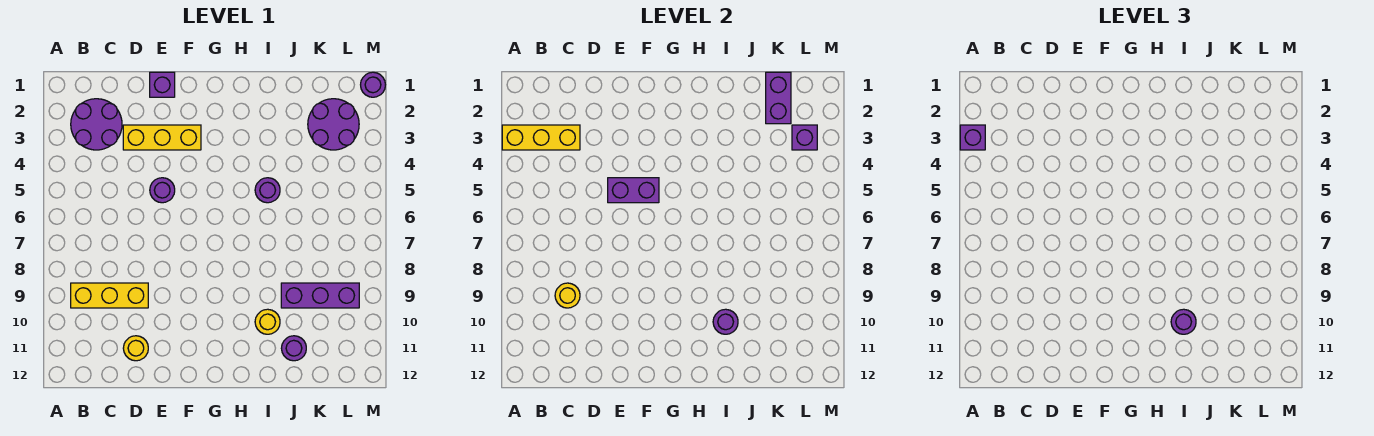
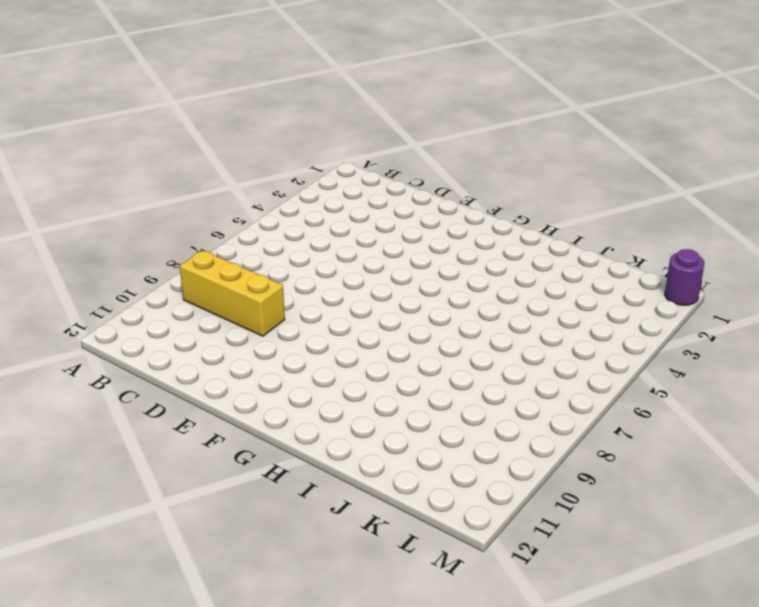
none -> purple round brick B2:C3 level 1
none -> yellow brick D3:F3 level 1
none -> yellow round brick D11 level 1

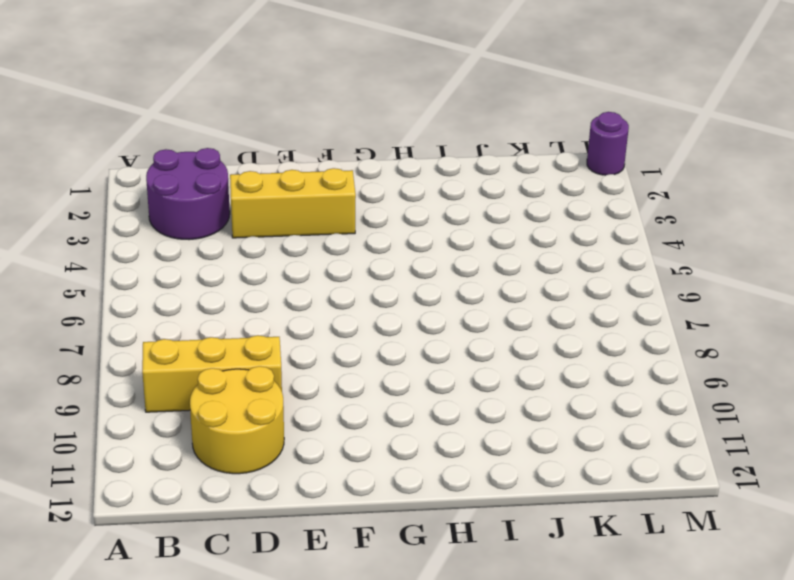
yellow round brick C10:D11 level 1 -> yellow round brick D11 level 1
none -> purple brick E1 level 1
none -> purple round brick E5 level 1
none -> purple round brick I5 level 1

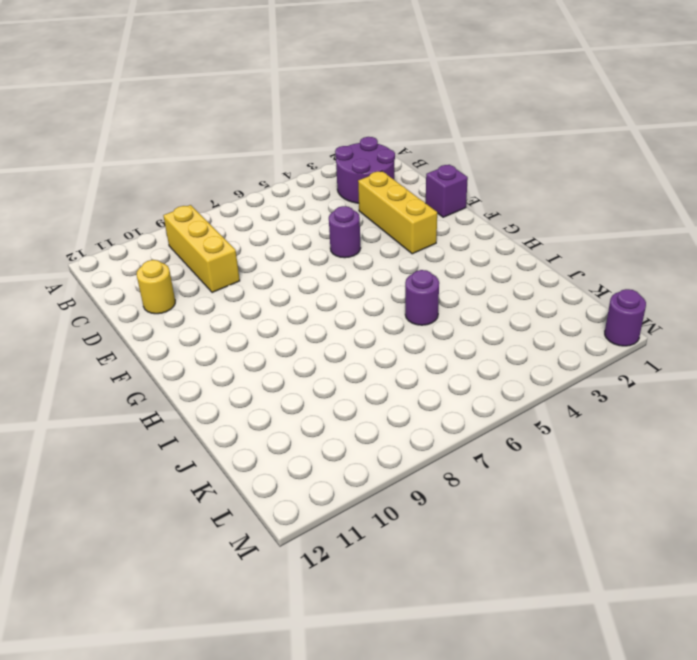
none -> yellow round brick I10 level 1
none -> purple brick J9:L9 level 1
none -> purple round brick J11 level 1

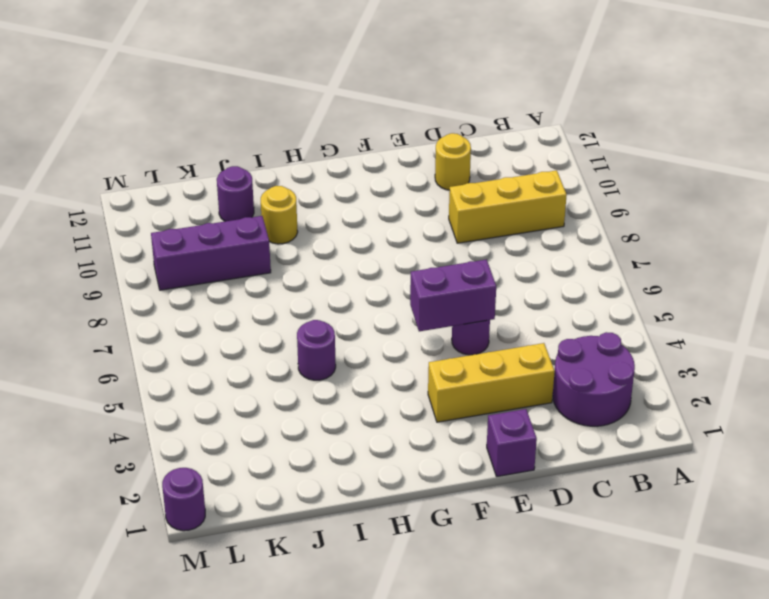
none -> purple round brick K2:L3 level 1
none -> yellow brick A3:C3 level 2
none -> yellow round brick C9 level 2

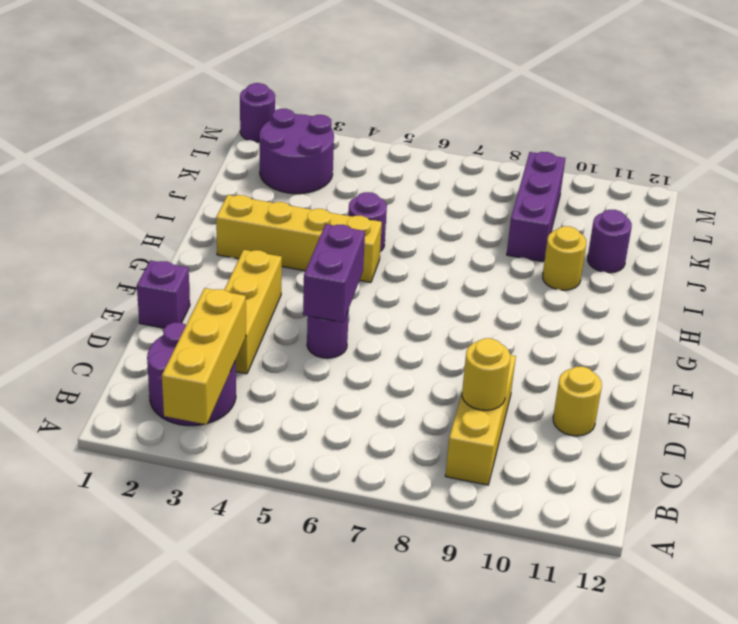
yellow brick H2:H5 level 1 -> none
none -> purple round brick I10 level 2
none -> purple brick K1:K2 level 2
none -> purple brick L3 level 2

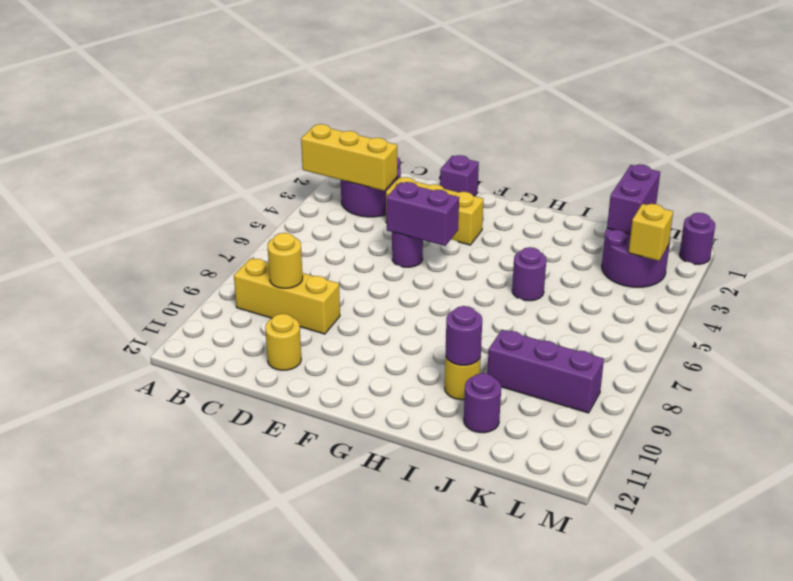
yellow brick L3 level 2 -> purple brick L3 level 2
none -> purple brick A3 level 3
none -> purple round brick I10 level 3

